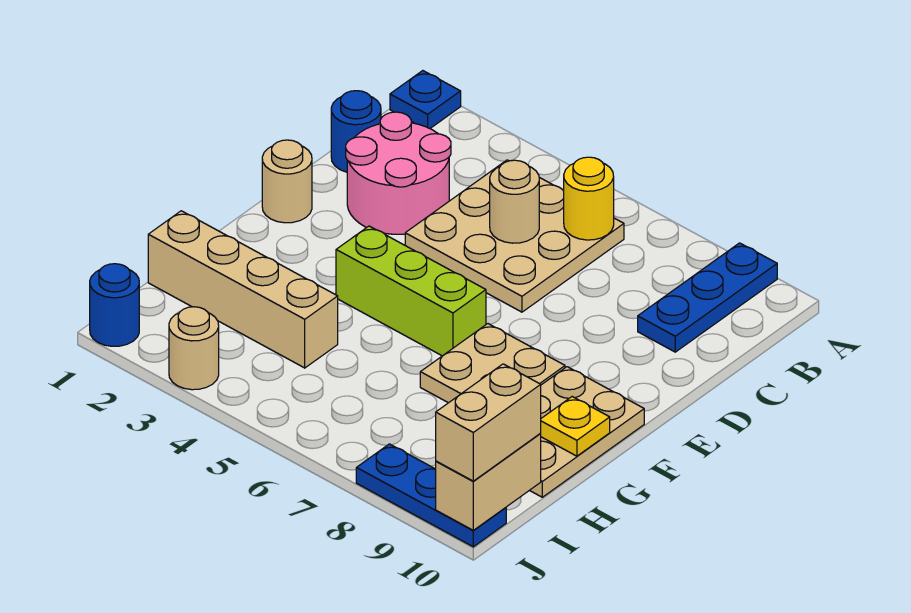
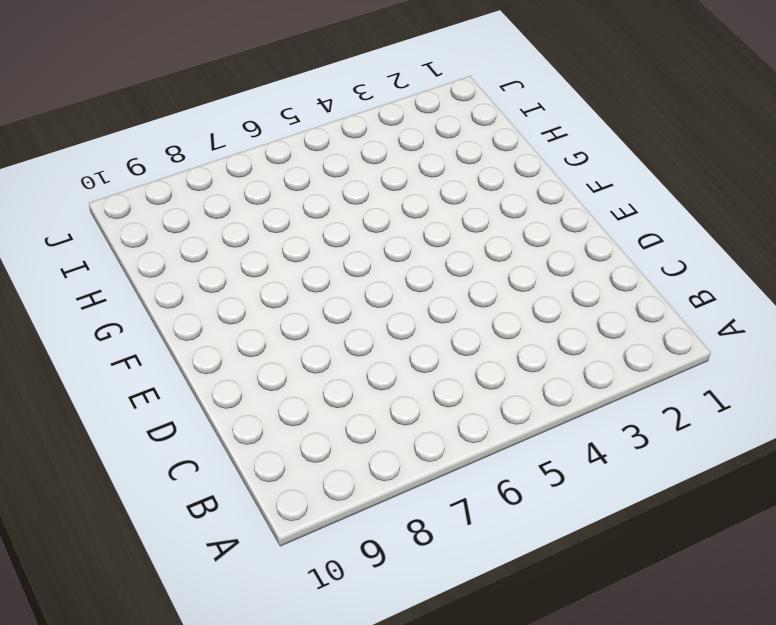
none -> blue plate A1 level 1
none -> blue plate A9:C9 level 1
none -> tan plate B4:D6 level 1

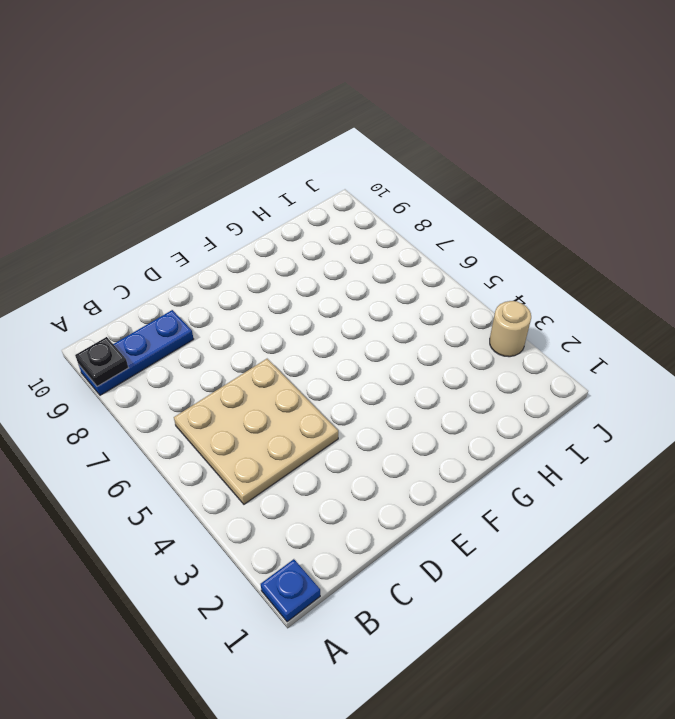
black plate A9 level 2 -> none
none -> blue round brick C1 level 1
none -> pink round brick C2:D3 level 1
none -> tan round brick E1 level 1

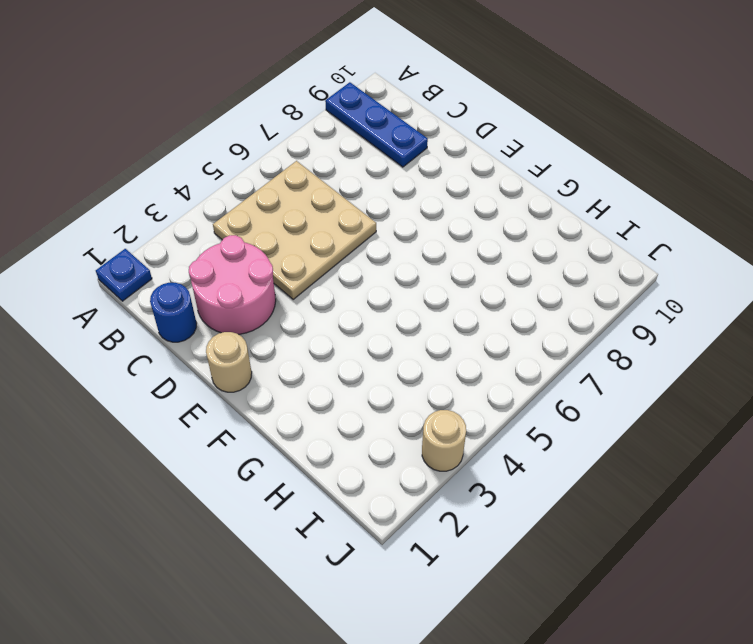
none -> lime brick F4:F6 level 1
none -> tan plate F7:G8 level 1
none -> tan plate F9:H10 level 1

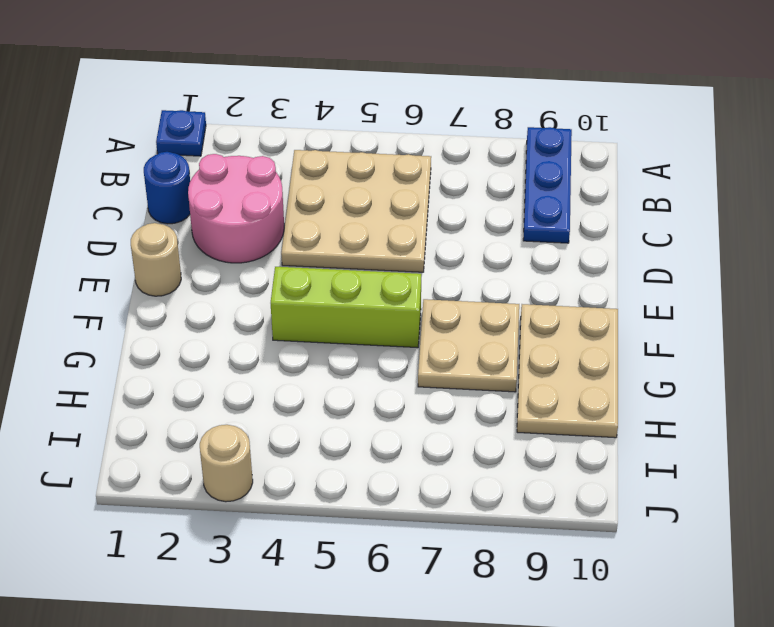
none -> tan brick H1:H4 level 1
none -> blue round brick J1 level 1
none -> blue plate J8:J10 level 1

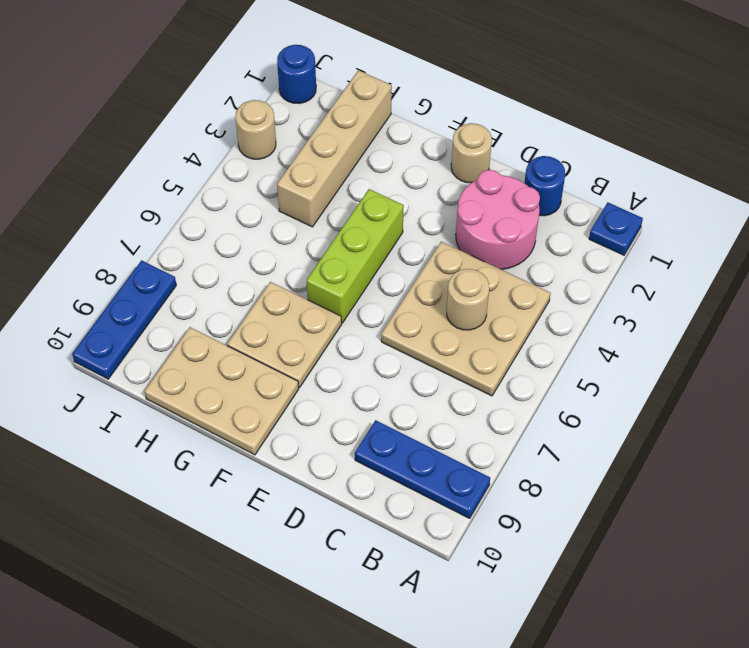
none -> yellow round brick B6 level 2
none -> yellow plate G10 level 2
none -> tan brick I10:J10 level 2

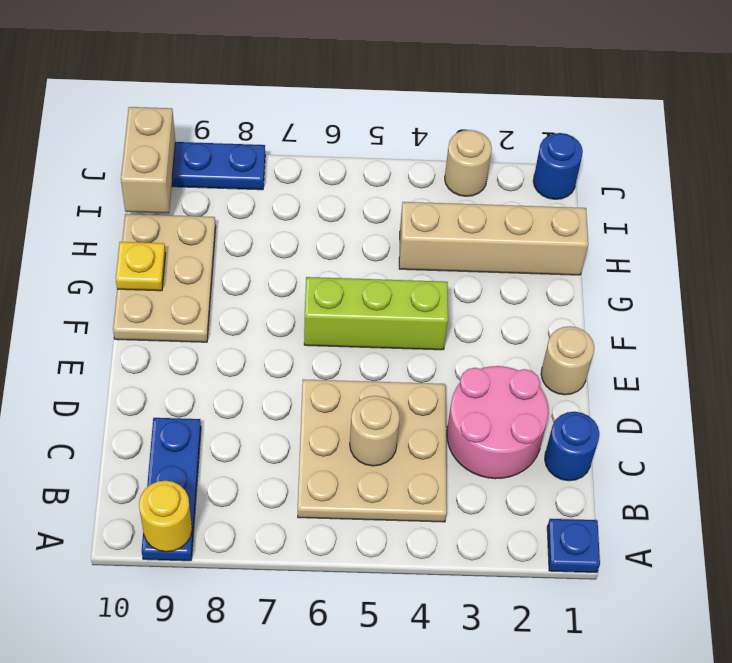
yellow round brick A9 level 2 -> yellow round brick B6 level 2
none -> tan plate F7:G8 level 1
none -> tan brick I10:J10 level 3

